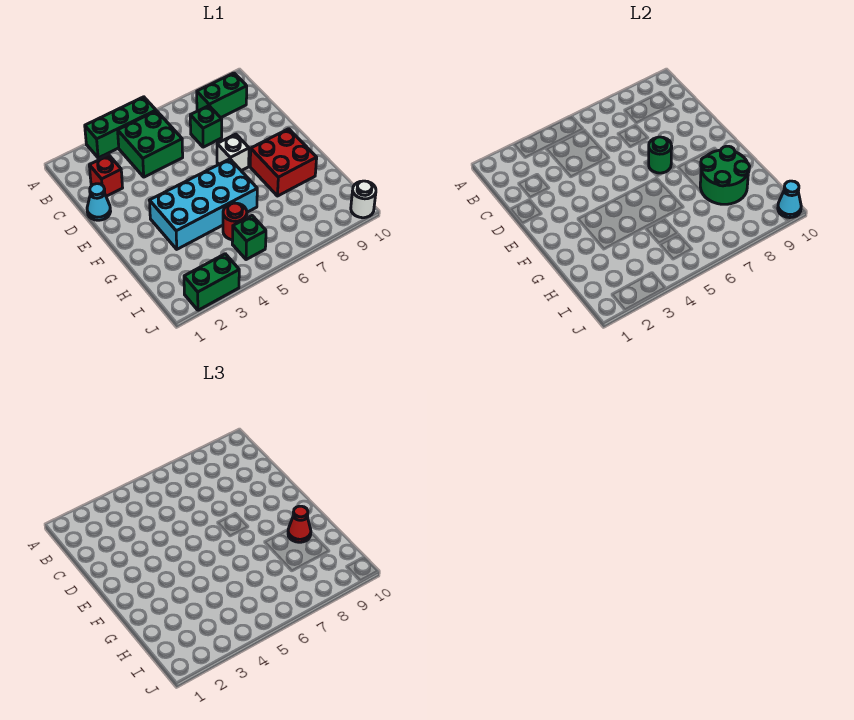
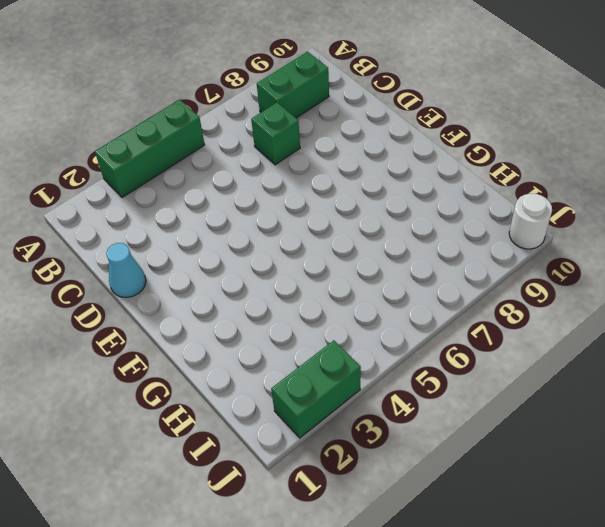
none -> green brick B4:C5 level 1
none -> red brick C2 level 1
none -> white brick E7 level 1

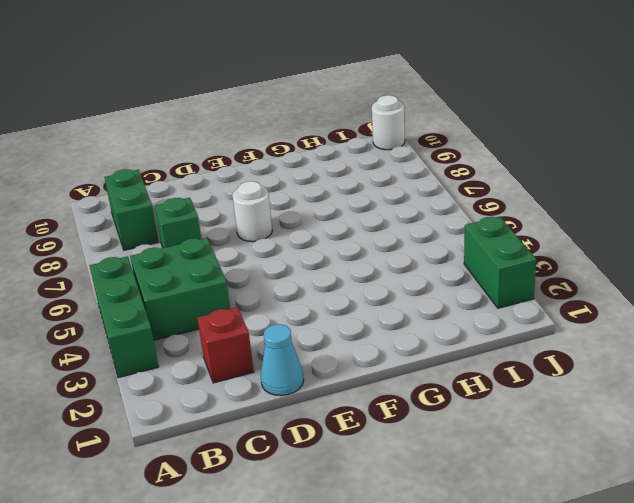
white round brick E7 level 1 -> white brick E7 level 1
none -> cyan brick F3:G6 level 1
none -> red brick F8:G9 level 1
none -> red round brick H5 level 1

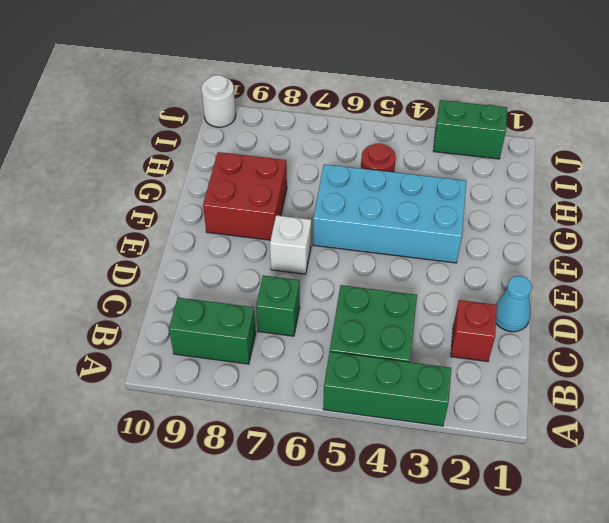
none -> green brick I5 level 1
none -> green round brick E7 level 2
none -> green round brick G8:H9 level 2

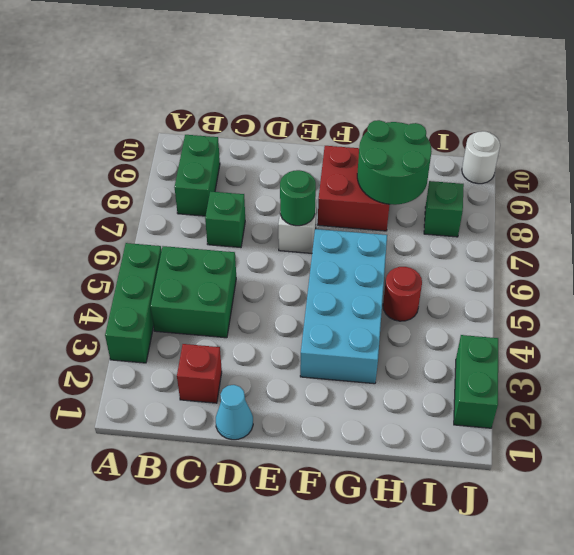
green brick I8 level 1 -> green brick I5 level 1
none -> cyan cone J10 level 2
none -> red cone G9 level 3

